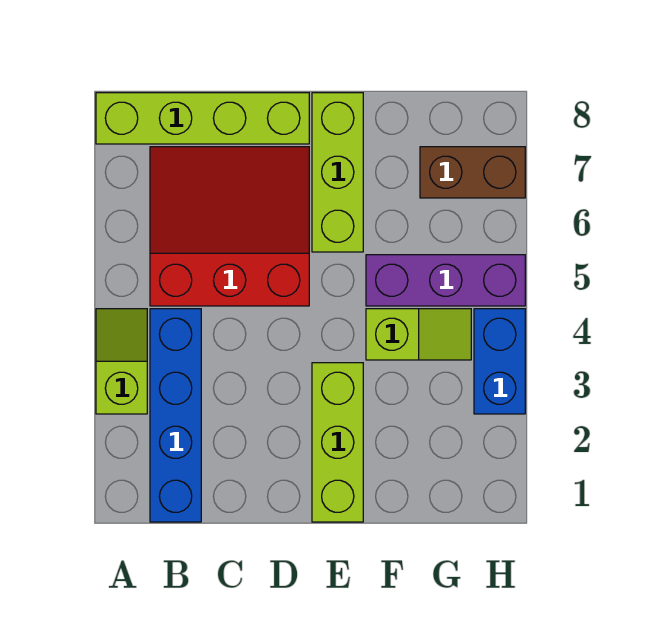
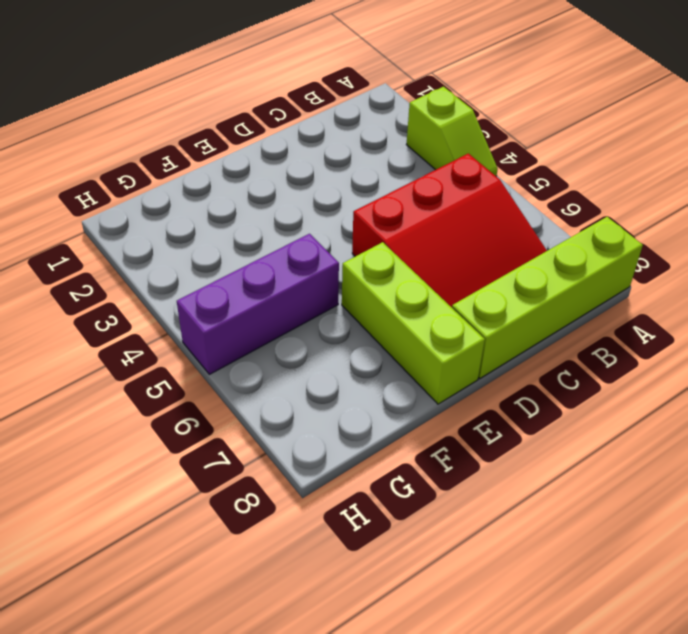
none -> blue brick B1:B4 level 1
none -> lime brick E1:E3 level 1

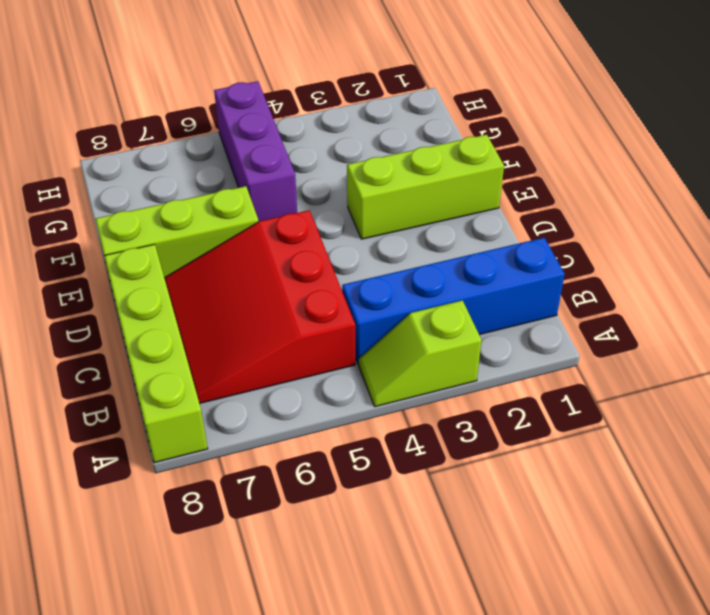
none -> lime slope F4:G4 level 1 top F
none -> brown brick G7:H7 level 1

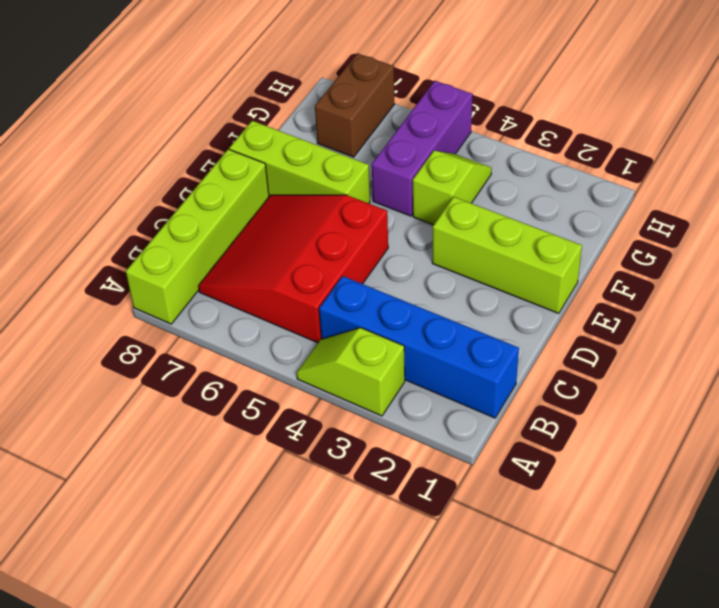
none -> blue brick H3:H4 level 1

